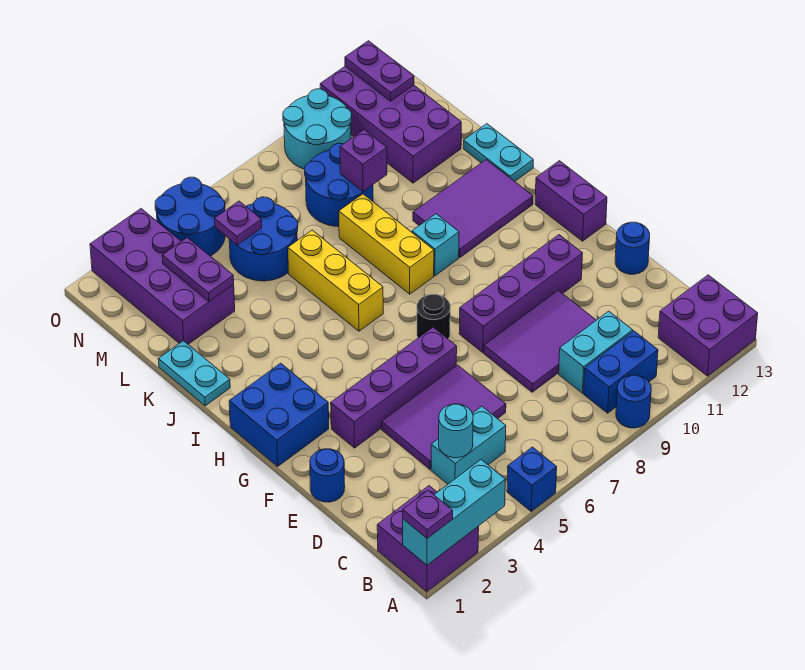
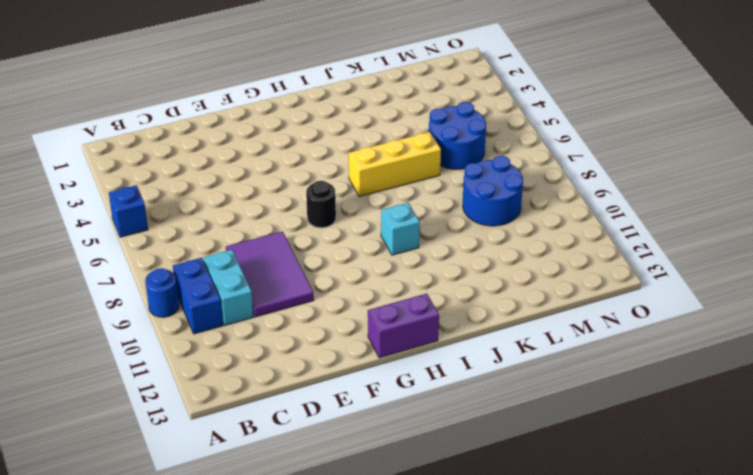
none -> purple brick A1:B2 level 1
none -> purple brick A12:B13 level 1
none -> cyan brick C4:C5 level 1
none -> purple tile D4:E6 level 1

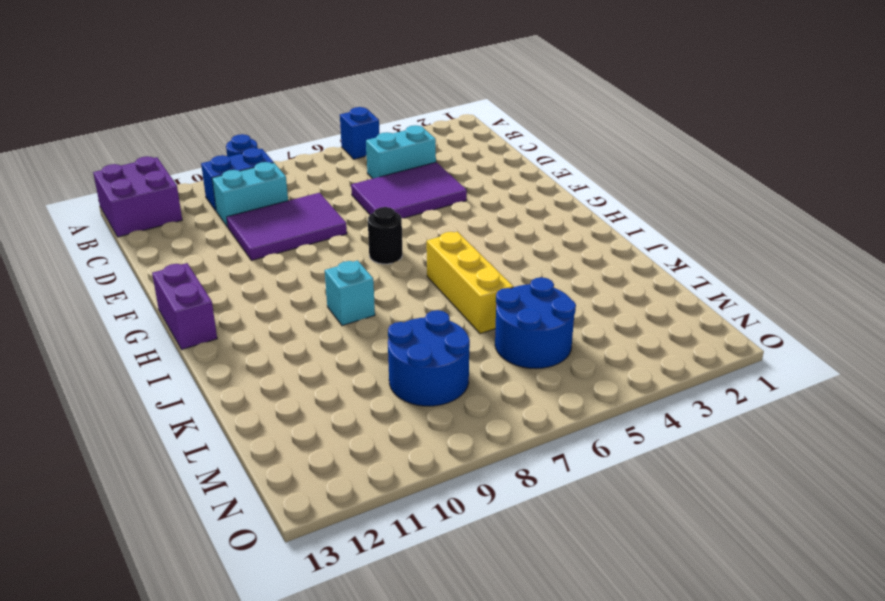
none -> purple brick A1:B2 level 1
none -> blue round brick E1 level 1
none -> blue round brick E13 level 1
none -> purple brick F3:F6 level 1

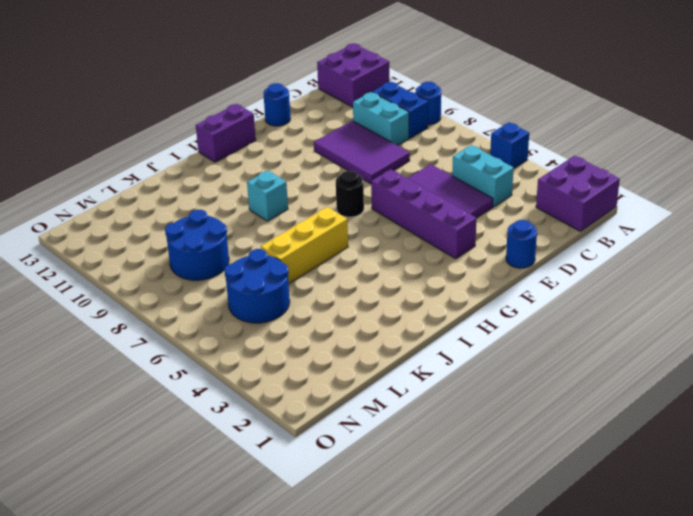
none -> purple brick F8:F11 level 1
none -> blue brick G1:H2 level 1
none -> yellow brick I8:K8 level 1
none -> purple tile I10:J12 level 1

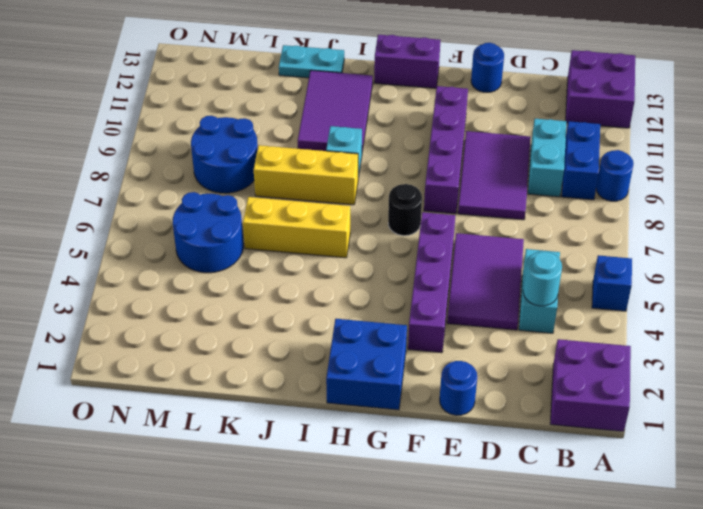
none -> cyan plate J1:K1 level 1
none -> purple brick L2:O3 level 1
none -> purple brick L11:O12 level 1
none -> blue round brick N4:O5 level 1

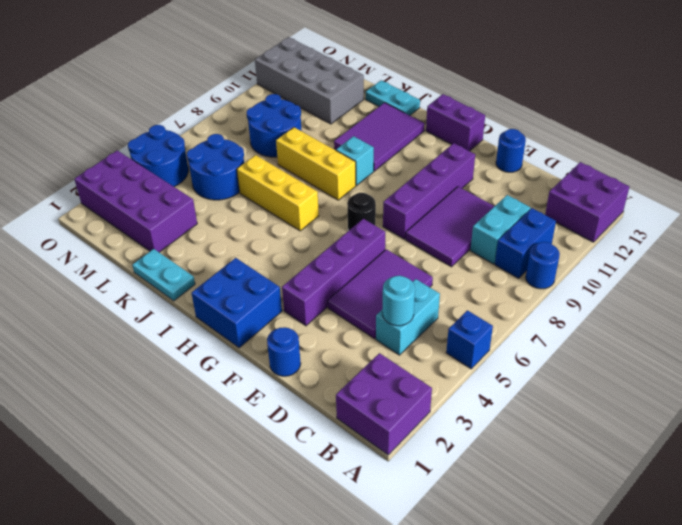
grey brick L11:O12 level 1 -> purple brick L11:O12 level 1
none -> cyan round brick N9:O10 level 1
none -> cyan brick A1:A3 level 2
none -> purple plate L3:M3 level 2
none -> purple brick L9 level 2

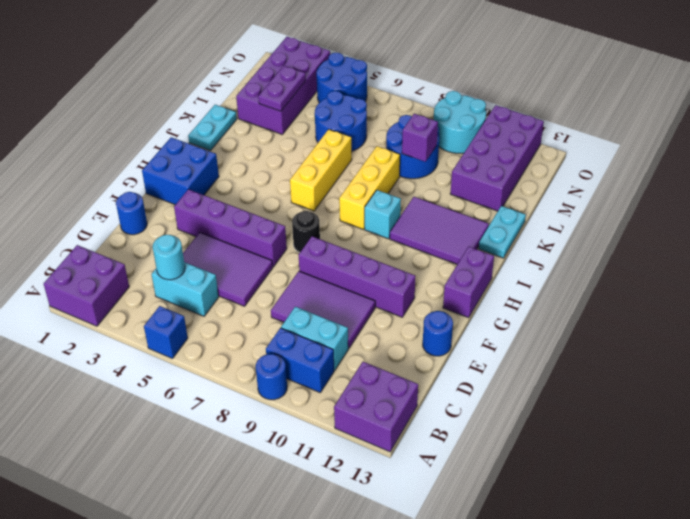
none -> cyan brick A1:A3 level 2
none -> purple plate M5 level 2
none -> purple plate N12:O12 level 2
none -> purple plate A1 level 3

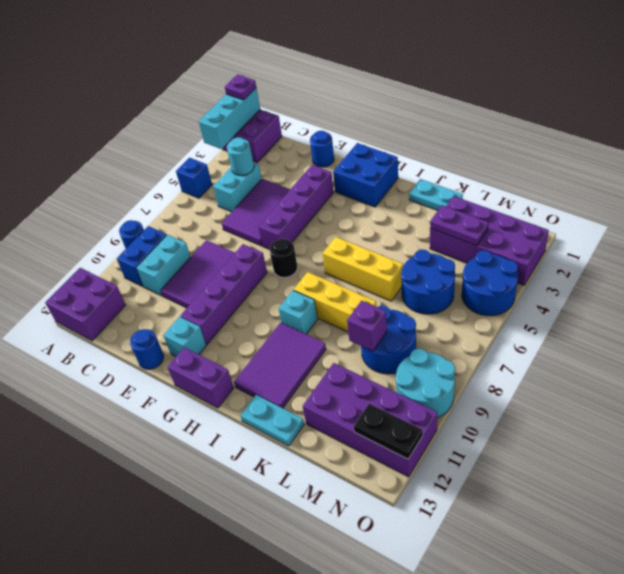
cyan brick F12 level 1 -> none
black plate N12:O12 level 2 -> purple plate N12:O12 level 2
none -> purple plate M5 level 2

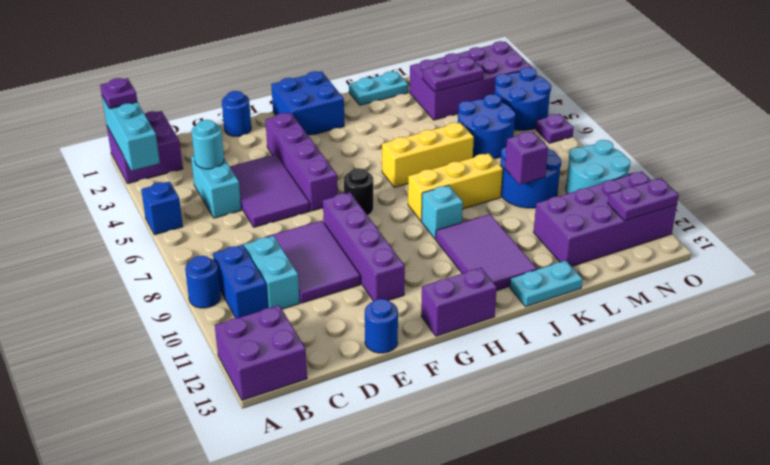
purple plate O6 level 1 -> purple plate M5 level 2

